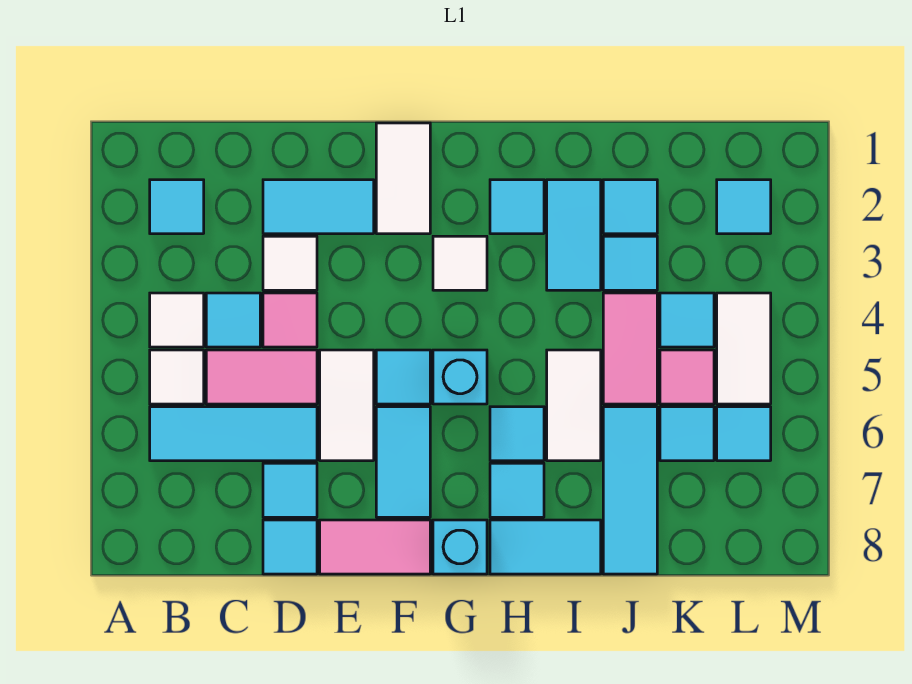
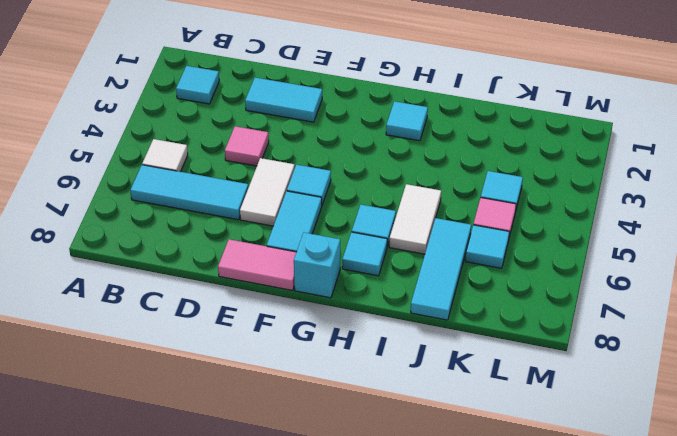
none -> white tile B4 level 1
none -> cyan tile C4 level 1
none -> pink tile C5:D5 level 1
none -> white tile D3 level 1

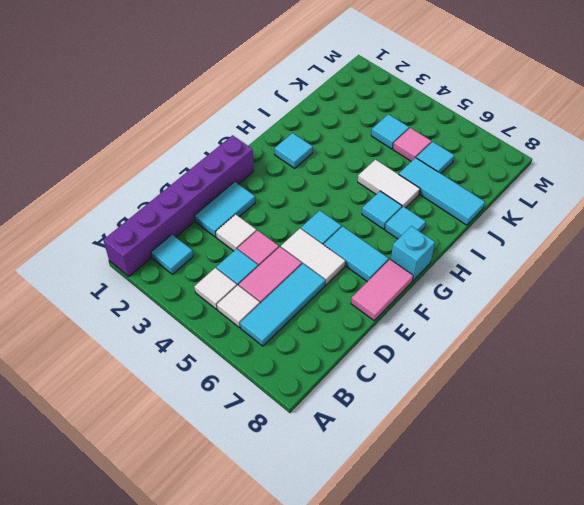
purple brick A1:F1 level 1 -> white tile F1:F2 level 1
none -> cyan tile D7 level 1
none -> cyan tile D8 level 1
none -> white tile G3 level 1
none -> cyan brick G5 level 1

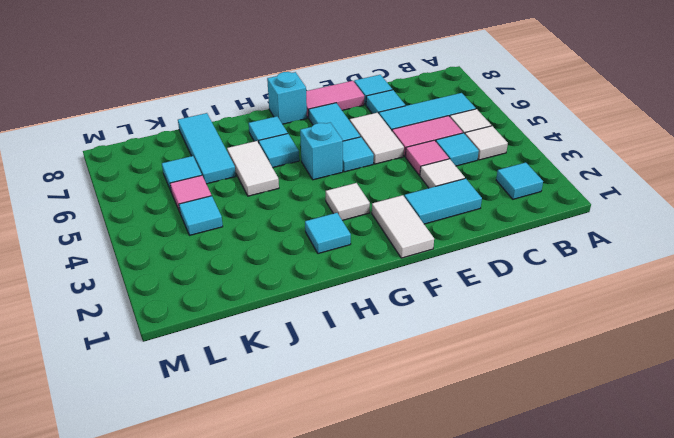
none -> cyan tile H8:I8 level 1
none -> cyan tile I2:I3 level 1
none -> cyan tile J2 level 1
none -> cyan tile J3 level 1

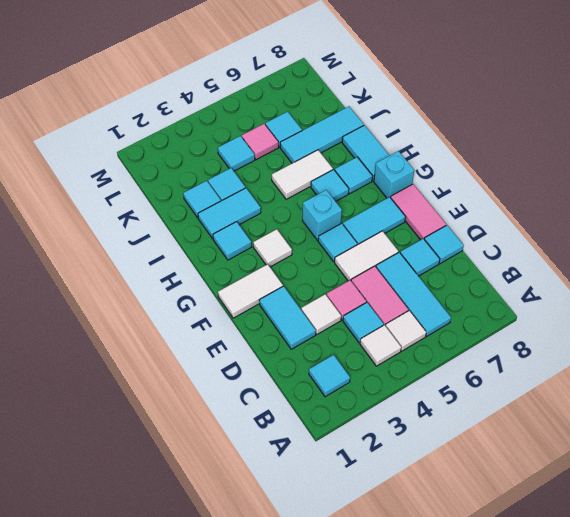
none -> pink tile J4:J5 level 1
none -> cyan tile L2 level 1
none -> white tile L4:L5 level 1
none -> cyan tile L6 level 1

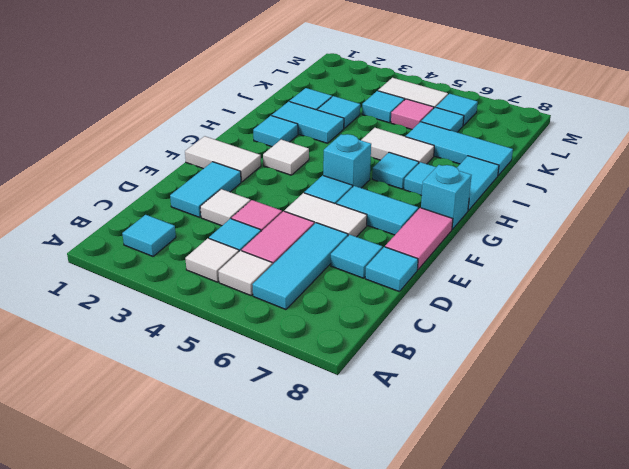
none -> pink tile J4:J5 level 1
none -> cyan tile L2 level 1

